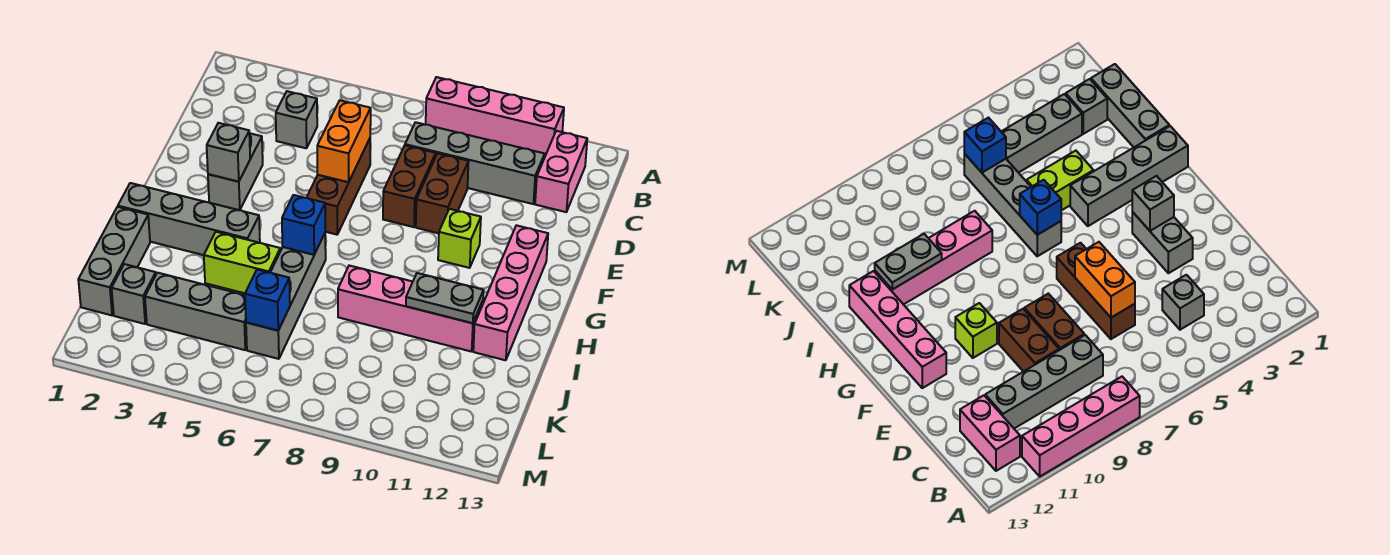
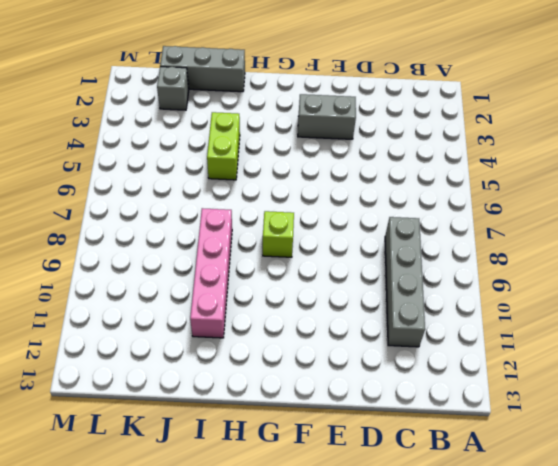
lime brick G8 level 1 -> lime brick F10 level 1
none -> pink brick A8:A11 level 1
none -> pink brick B12:C12 level 1
none -> grey brick C4 level 1

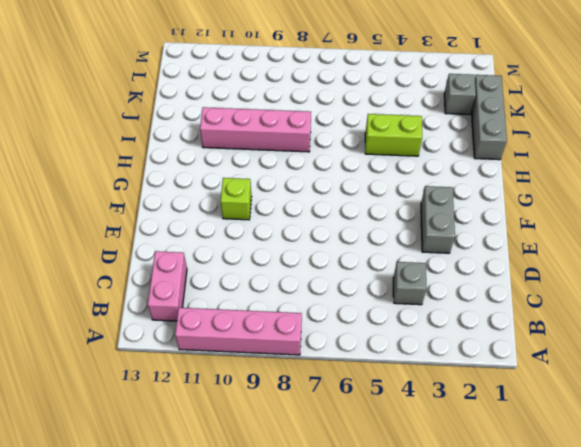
none -> grey brick C8:C11 level 1
none -> brown brick D6:F6 level 1
none -> brown brick D8:E8 level 1

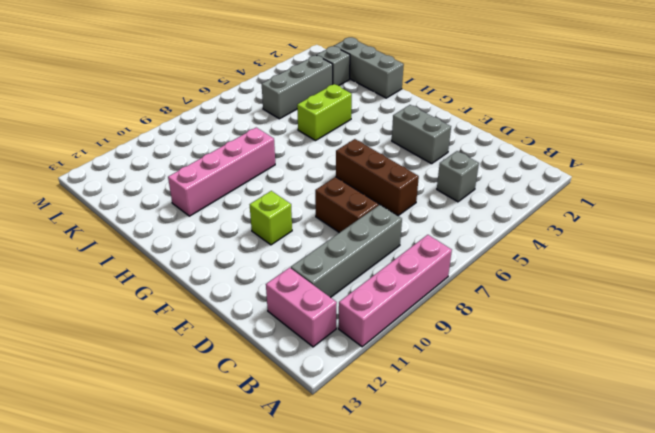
none -> brown brick D9:E9 level 1
none -> pink brick F12:I12 level 1
none -> grey brick H1:H4 level 1

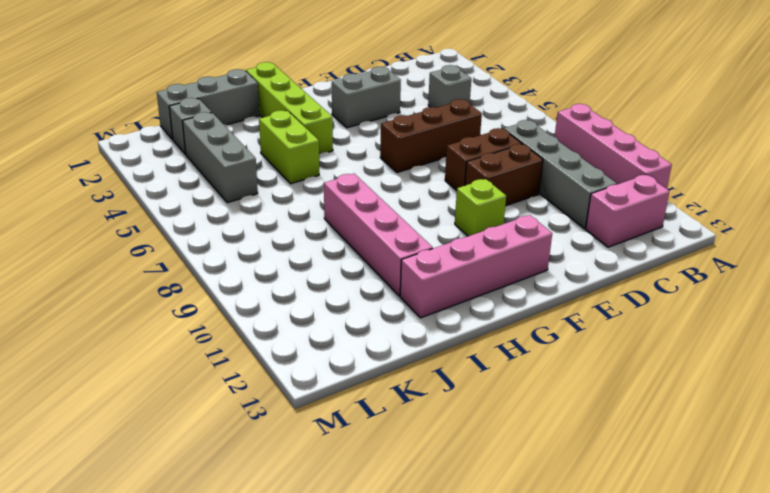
lime brick H1:H4 level 1 -> grey brick H1:H4 level 1
none -> grey brick H6:K6 level 1
none -> orange brick D6:E6 level 2
none -> grey brick F3 level 2

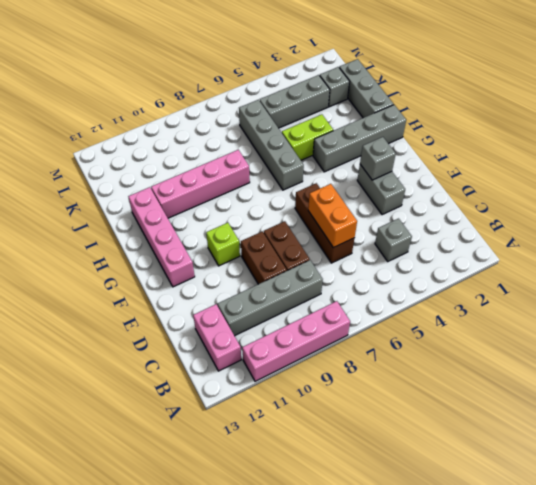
none -> blue brick H6 level 2
none -> grey plate I10:I11 level 2
none -> blue brick K6 level 2

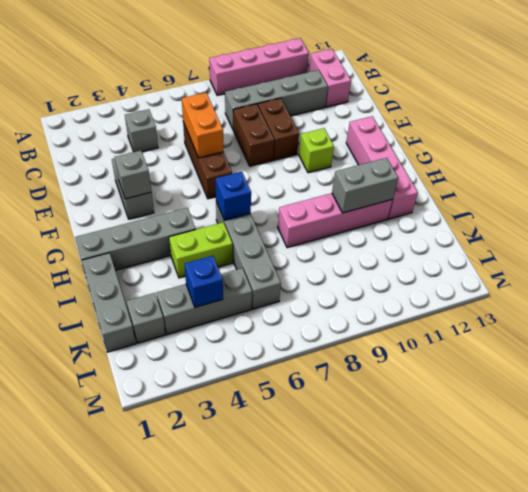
grey brick I10:I11 level 2 -> grey plate I10:I11 level 2
blue brick K4 level 2 -> blue brick K6 level 2

